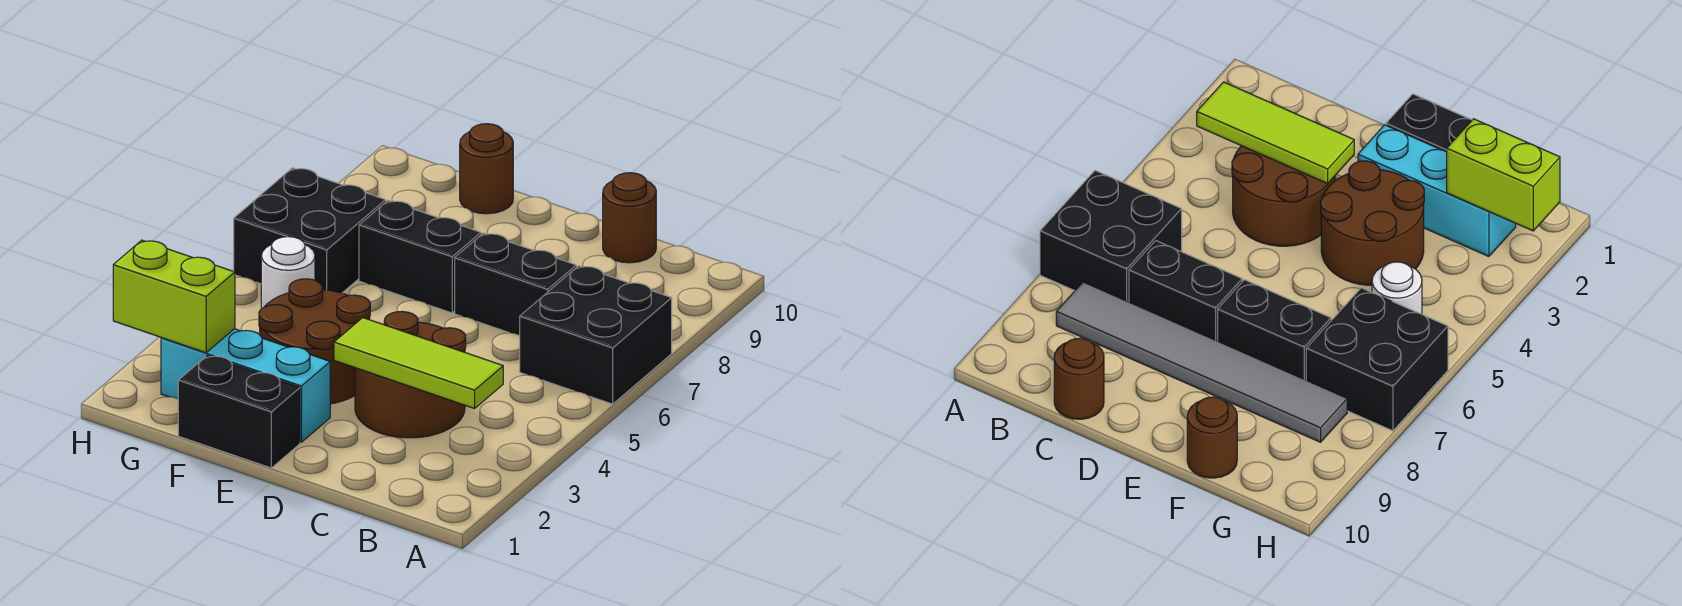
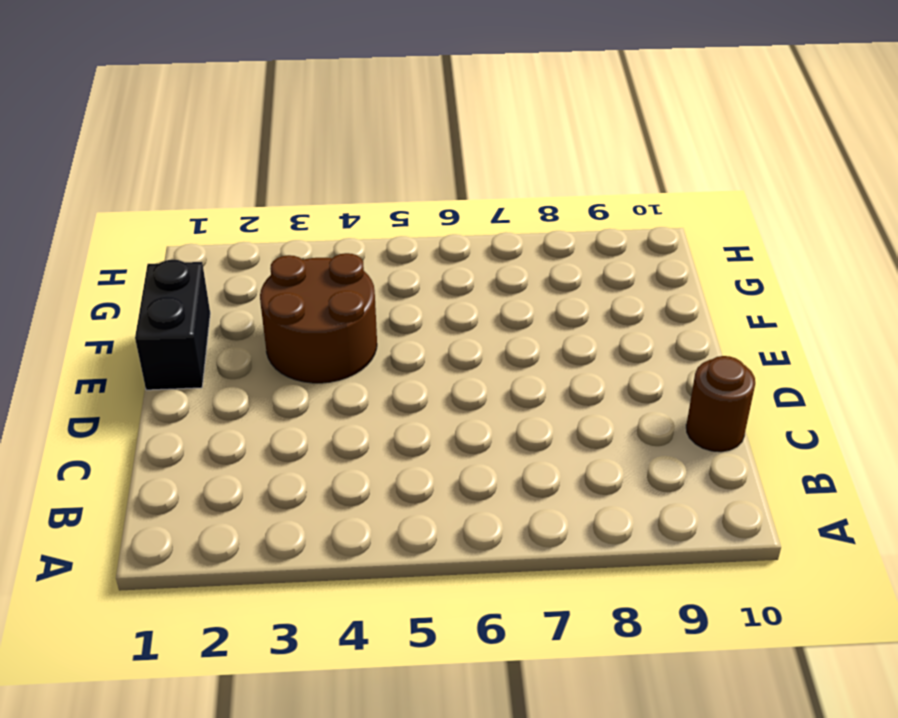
none -> black brick A6:B7 level 1
none -> grey tile B8:G8 level 1
none -> brown round brick C3:D4 level 1

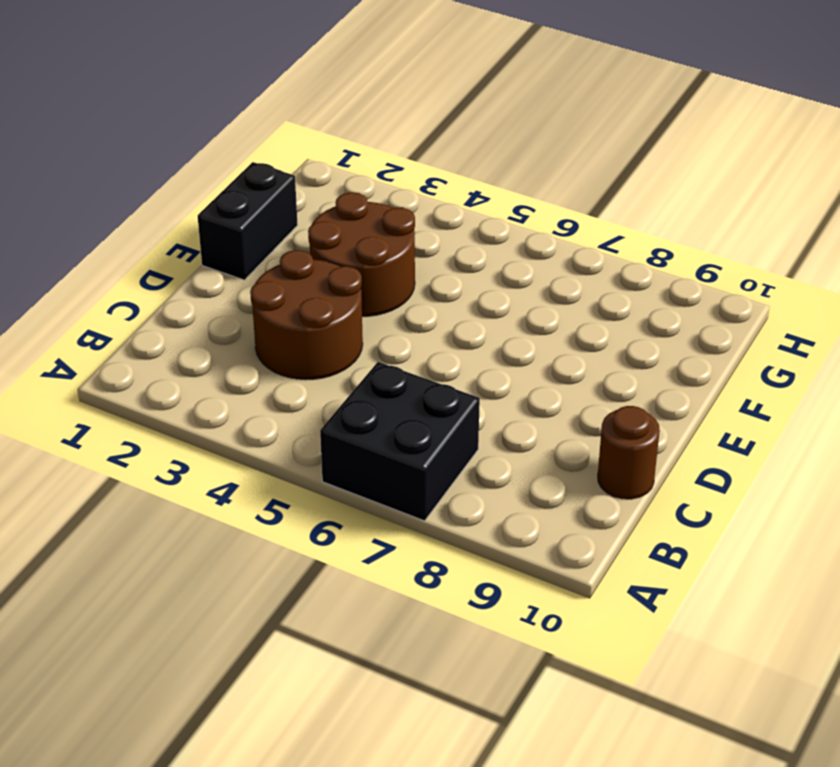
none -> grey tile B8:G8 level 1
none -> black brick C7:D7 level 1
none -> cyan brick E2:G2 level 1

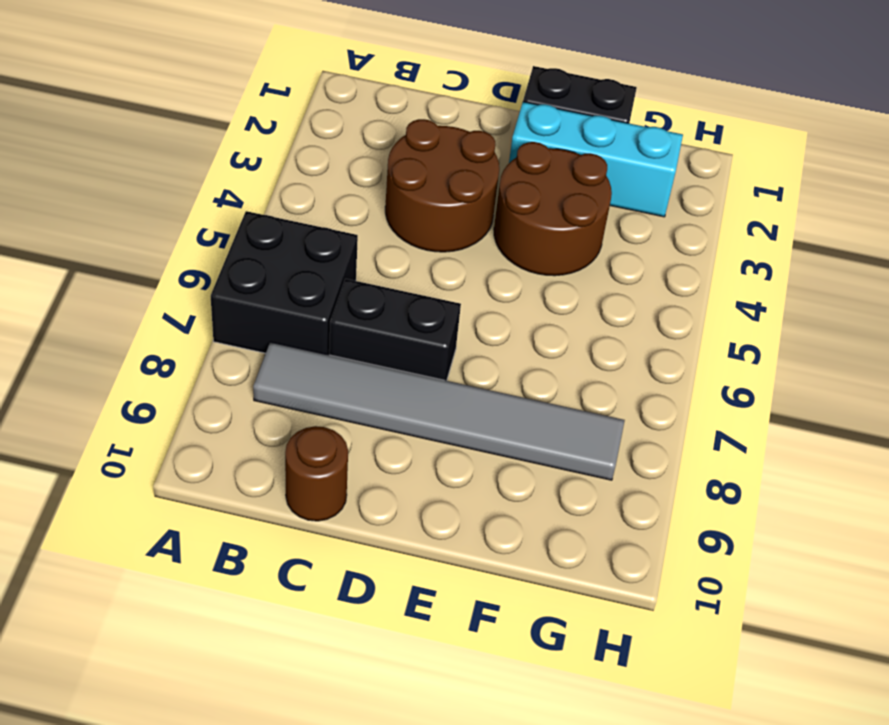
none -> black brick E7:F7 level 1
none -> brown round brick F10 level 1
none -> white round brick G5 level 1

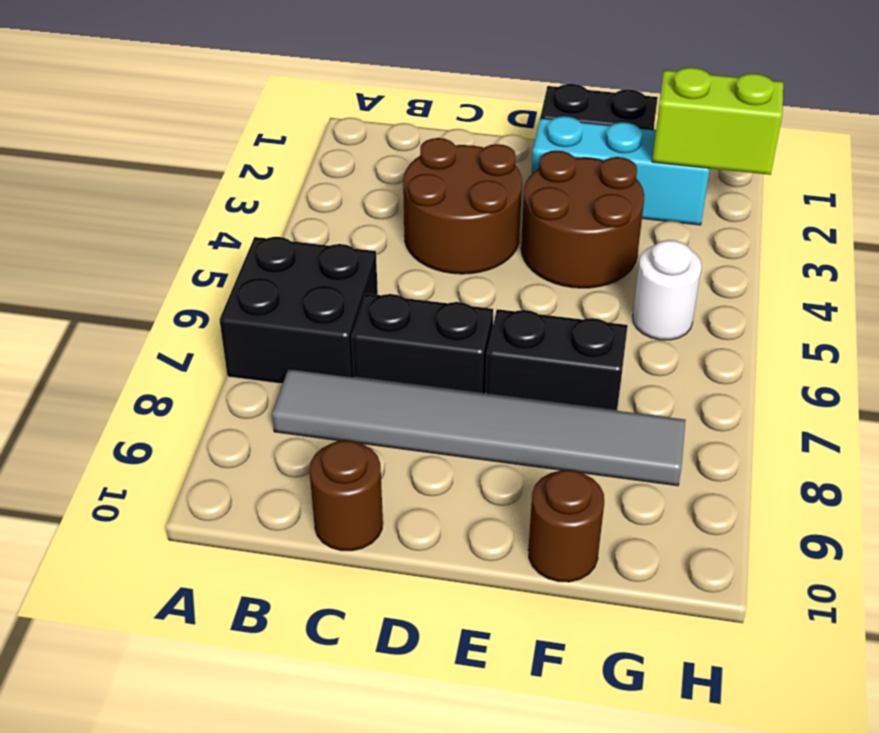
none -> black brick G6:H7 level 1
none -> lime tile B3:D3 level 2

